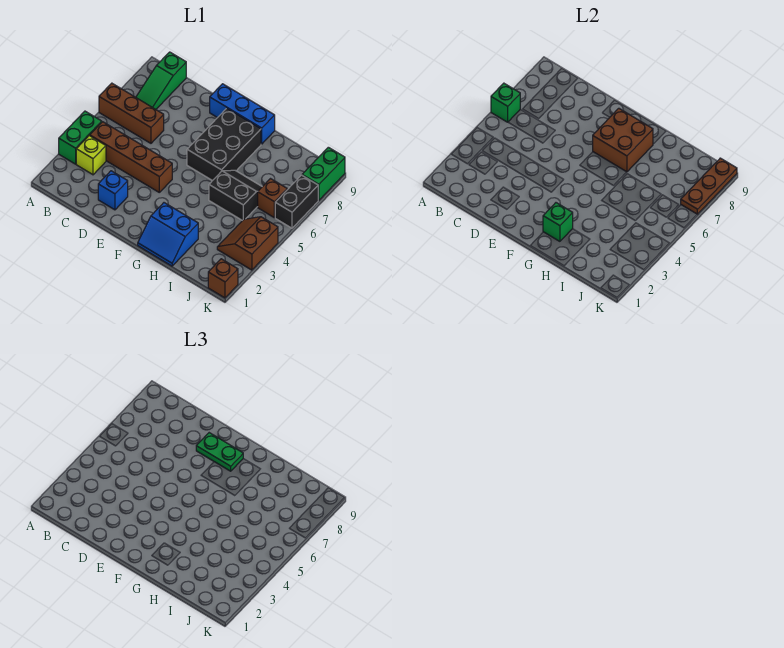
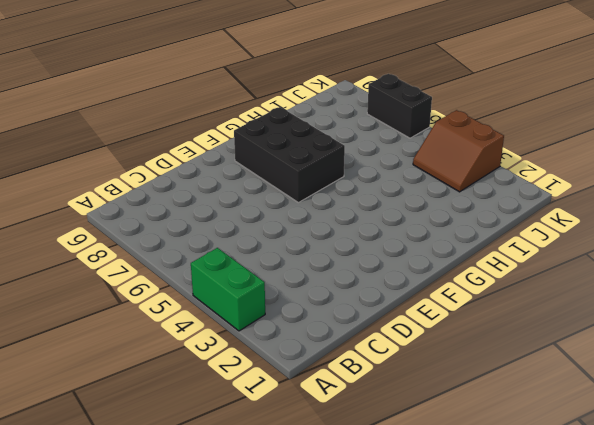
none -> brown brick A6:C6 level 1
none -> lime brick B3 level 1
none -> brown brick B4:E4 level 1

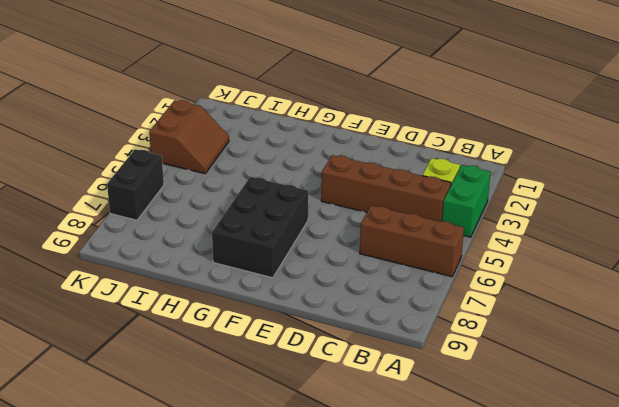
none -> green slope B7:B9 level 1 top 9
none -> blue brick D2 level 1
none -> blue brick E9:G9 level 1

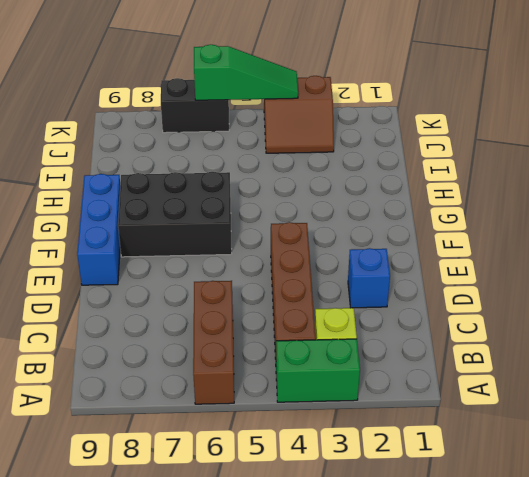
green slope K4:K6 level 2 top 6 -> green slope B7:B9 level 1 top 9
none -> blue slope G1:H2 level 1 top 2
none -> black slope H5:I6 level 1 top 5
none -> brown brick J6 level 1

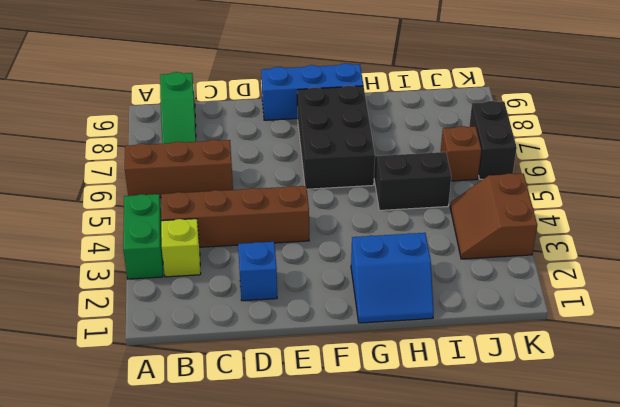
none -> brown brick K1 level 1
none -> green brick K8:K9 level 1
none -> green brick A6 level 2

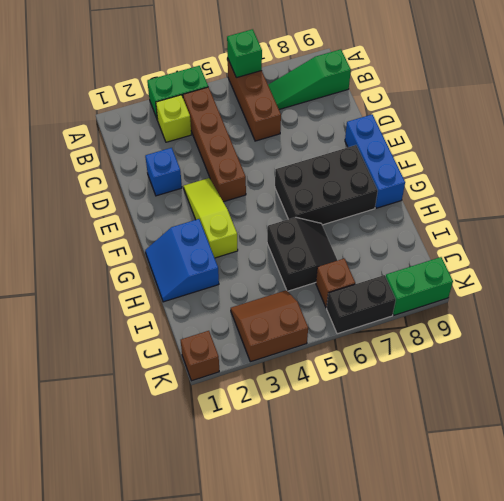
lime slope E3:G3 level 1 top G -> none
none -> brown brick F7:G8 level 2
none -> green brick G2 level 2
none -> brown plate K7:K9 level 2

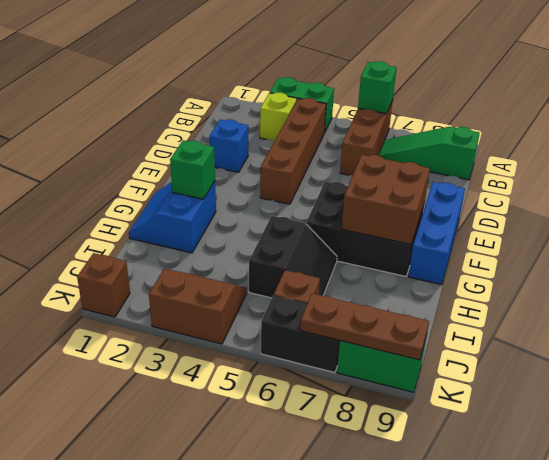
none -> green plate E8:F8 level 3

